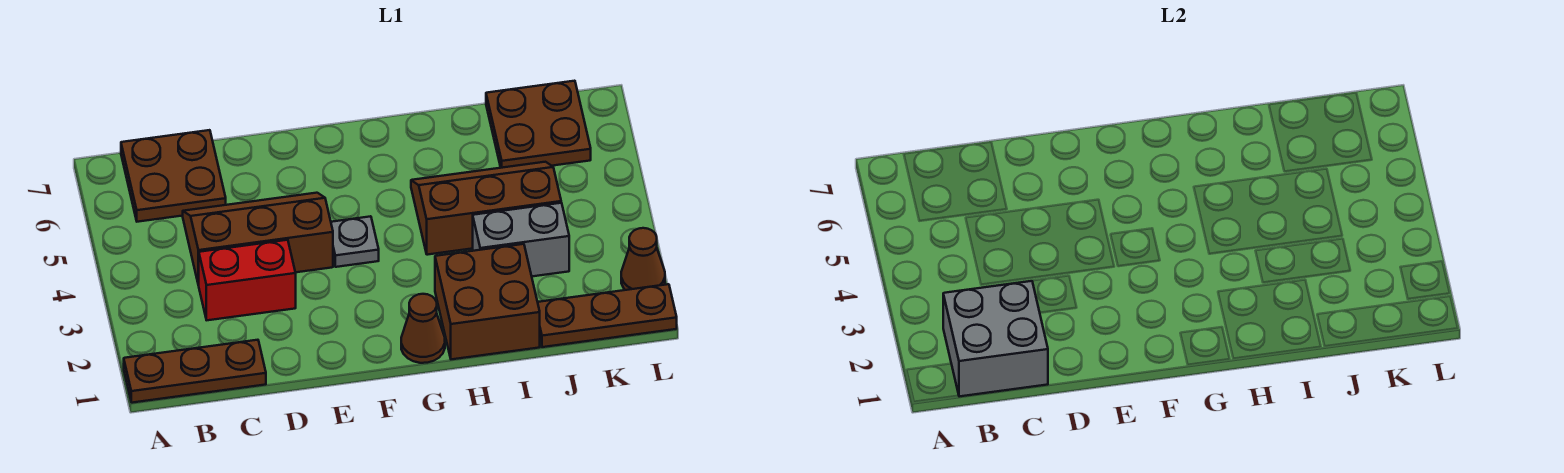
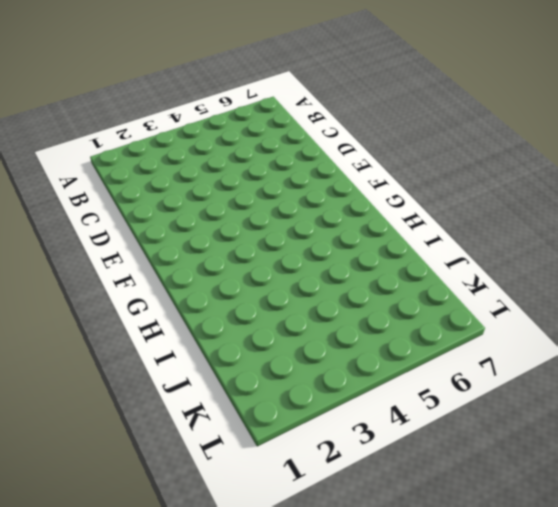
none -> brown plate A1:C1 level 1
none -> brown plate B6:C7 level 1
none -> red brick C3:D3 level 1

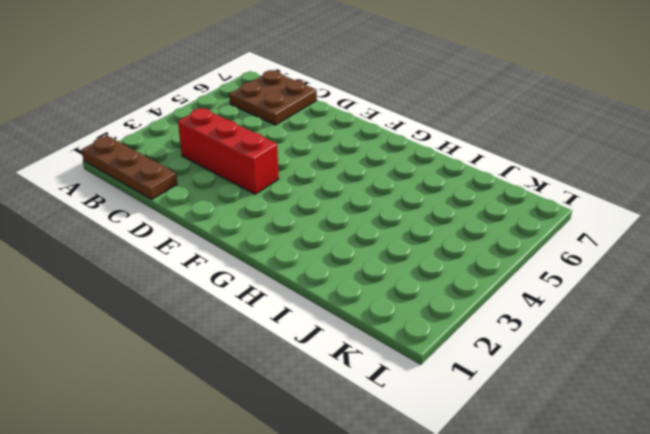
red brick C3:E3 level 1 -> red brick C3:D3 level 1
none -> brown slope C4:E5 level 1 top 4
none -> grey plate F4 level 1
none -> brown cone G1 level 1

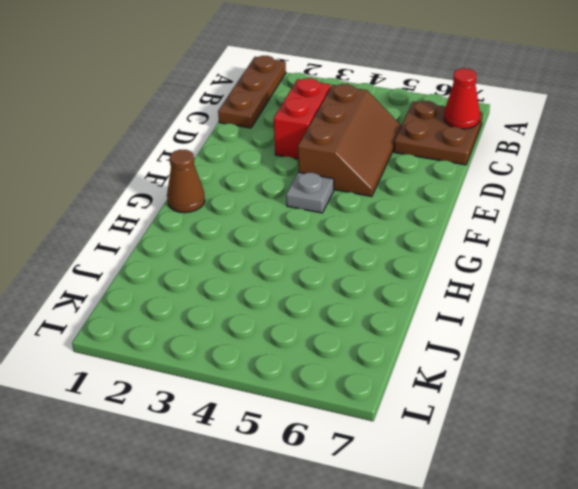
red cone B7 level 2 -> none
none -> brown brick H1:I2 level 1
none -> brown slope H4:J5 level 1 top 4
none -> grey brick I3:J3 level 1

